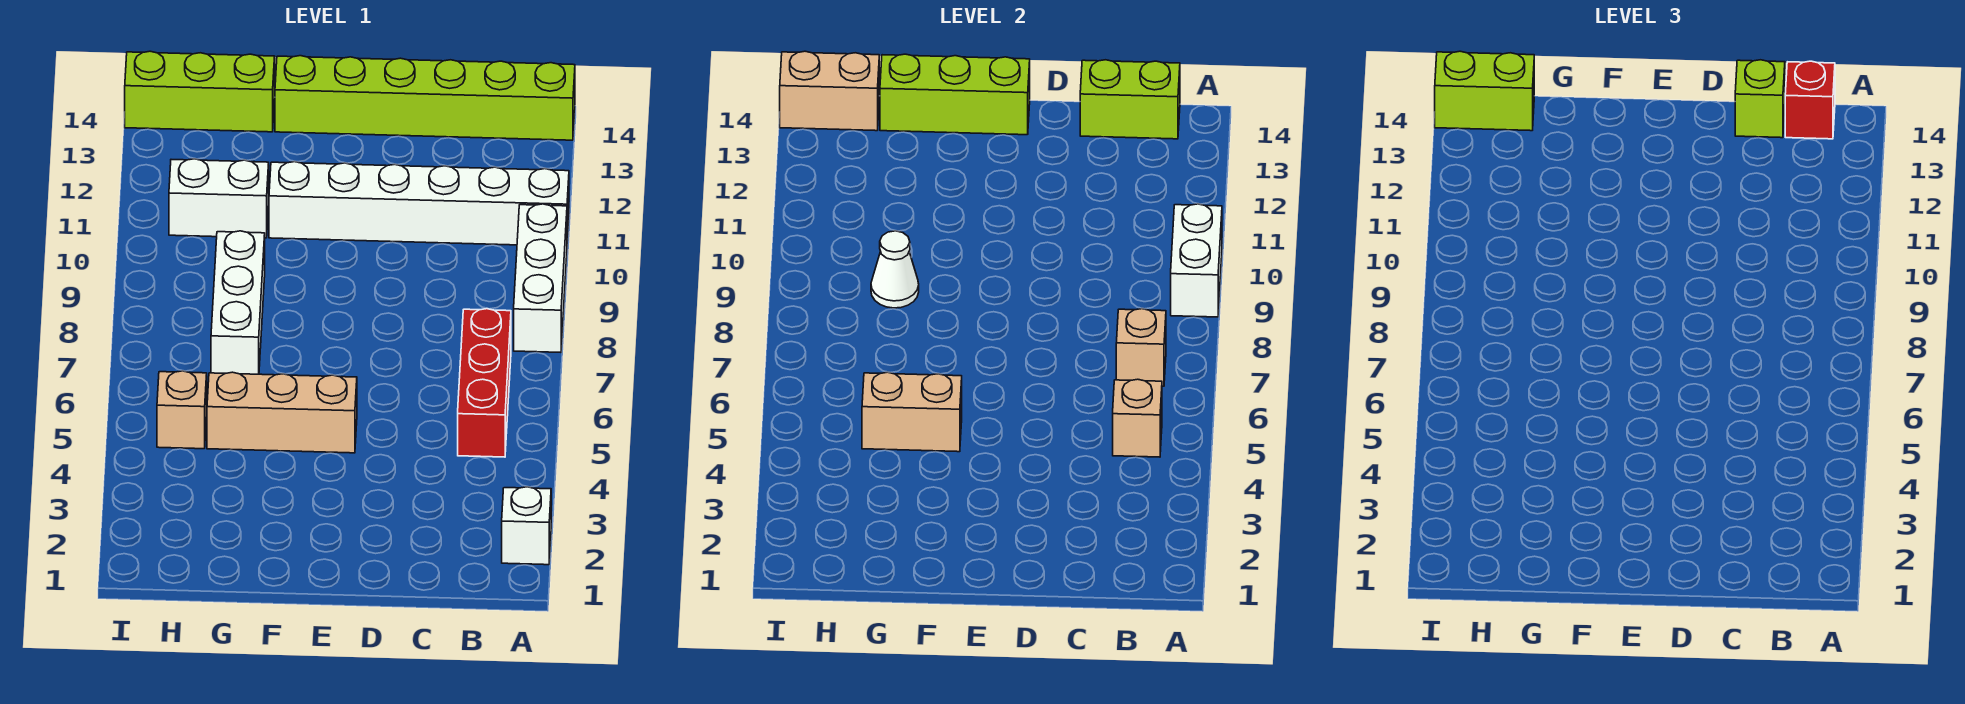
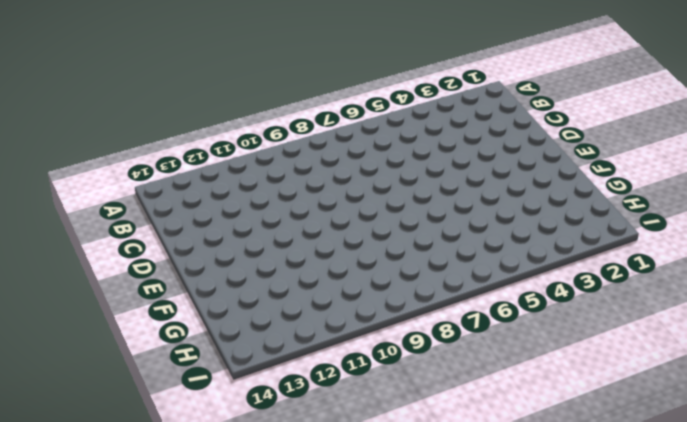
none -> white brick A2 level 1
none -> white brick A8:A10 level 1
none -> white brick A11:F11 level 1

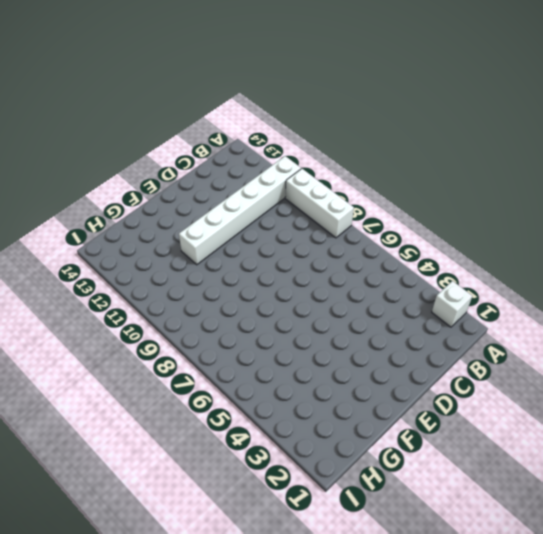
none -> lime brick A14:F14 level 1
none -> red brick B5:B7 level 1
none -> tan brick E5:G5 level 1

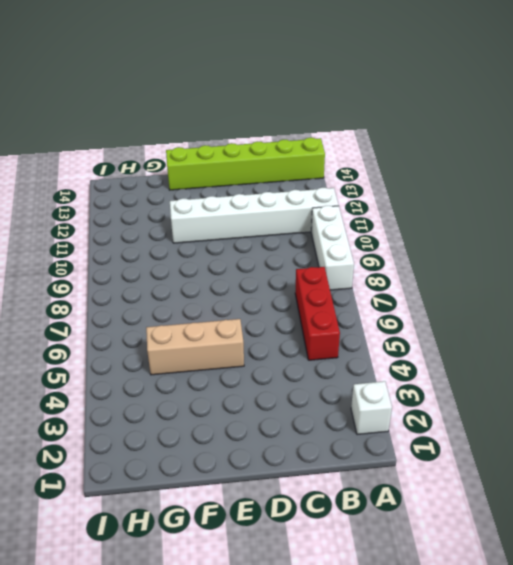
none -> white brick G7:G9 level 1
none -> white brick G11:H11 level 1
none -> lime brick G14:I14 level 1

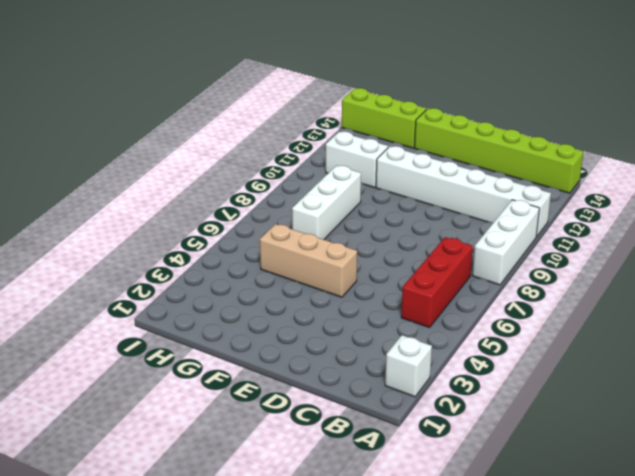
none -> tan brick H5 level 1
none -> white brick A9:A10 level 2
none -> tan brick B5 level 2

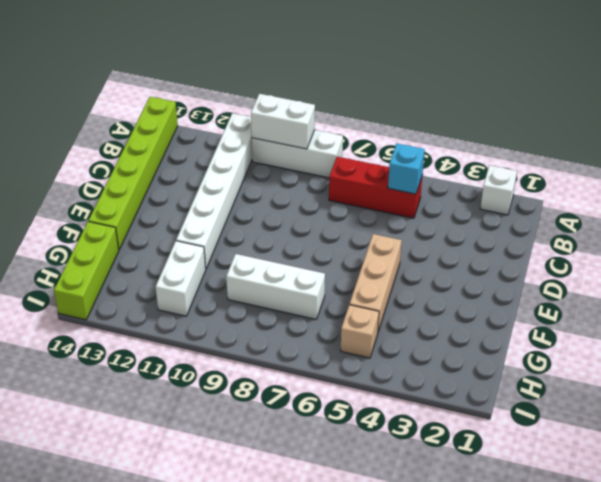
cyan brick B5 level 2 -> tan brick B5 level 2
none -> tan brick B7 level 2
none -> lime brick B14:C14 level 2
none -> lime brick E14:G14 level 2

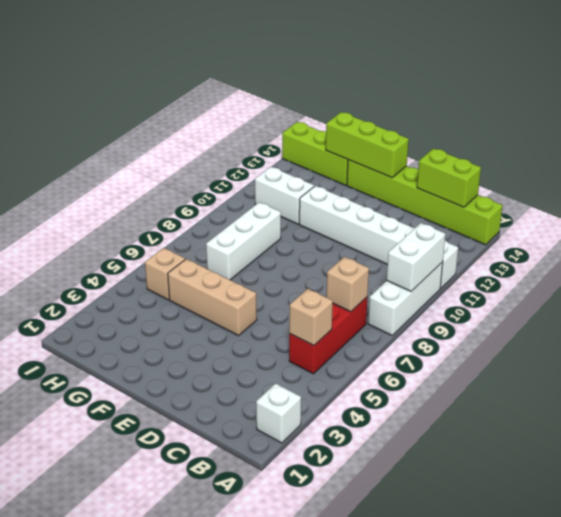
none -> tan brick F5:G5 level 2
none -> white cone G9 level 2
none -> tan brick H14:I14 level 2

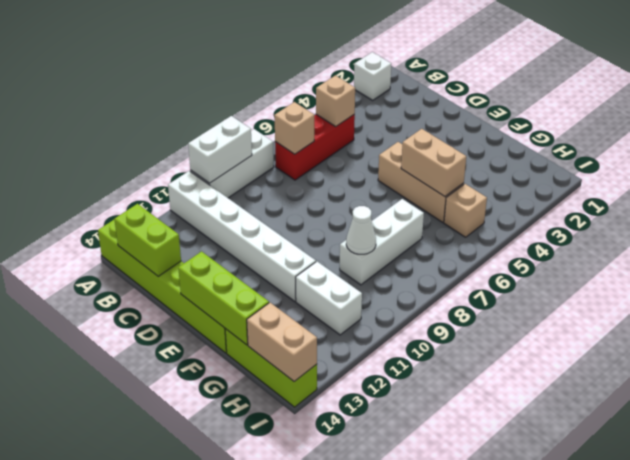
none -> red brick B14 level 3
none -> lime brick C14 level 3
none -> lime brick H14:I14 level 3

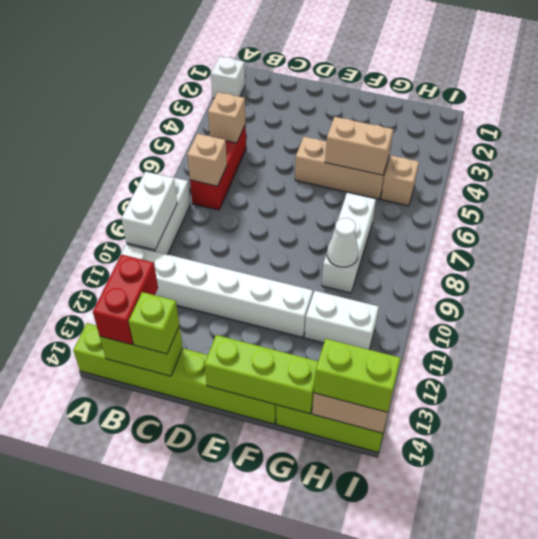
red brick B13:B14 level 3 -> red brick B14 level 3

